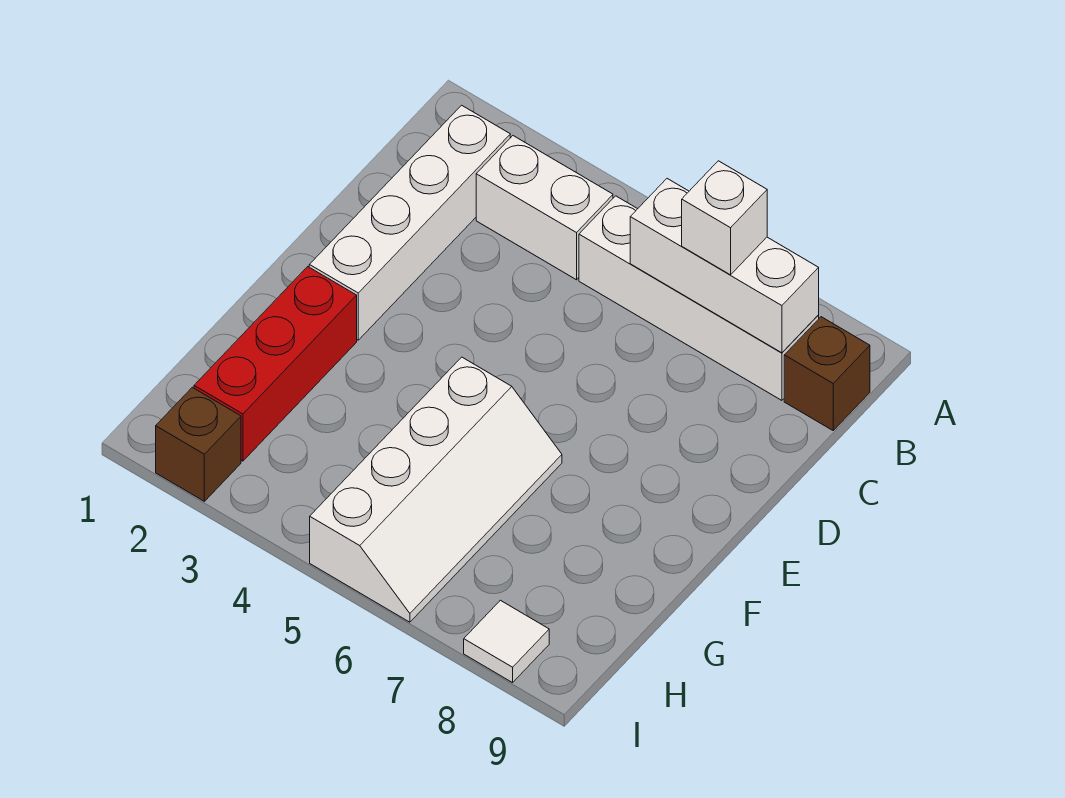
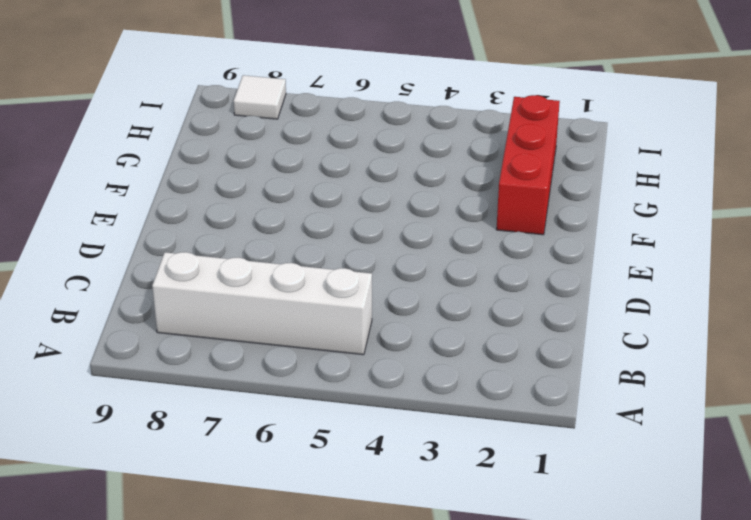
none -> white brick B2:E2 level 1
none -> white brick B3:B4 level 1

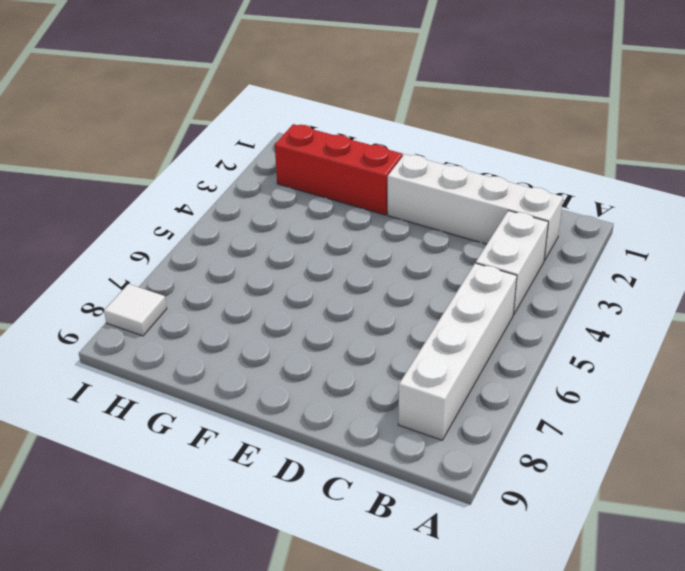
none -> brown brick B9 level 1
none -> white slope F5:I6 level 1 top 5

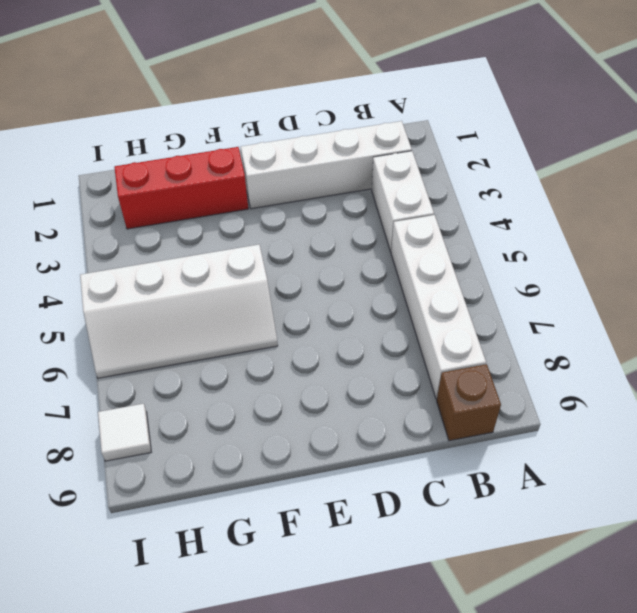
none -> brown brick I2 level 1
none -> white brick B6:B8 level 2

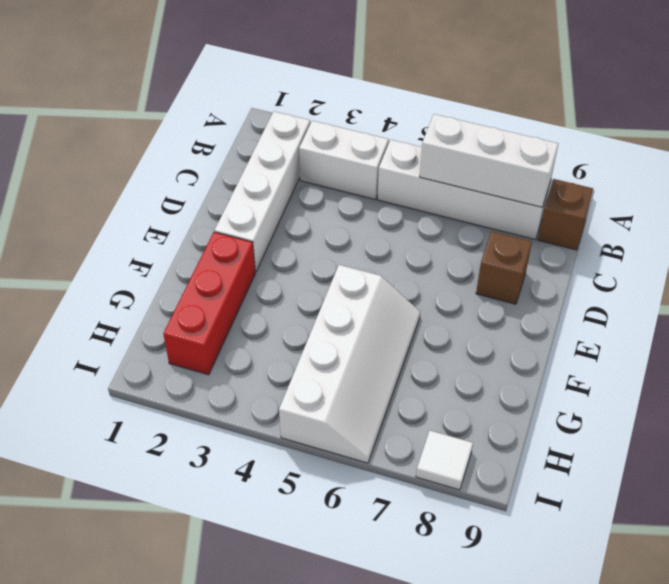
brown brick D8 level 1 -> brown brick I2 level 1
none -> white brick B7 level 3

